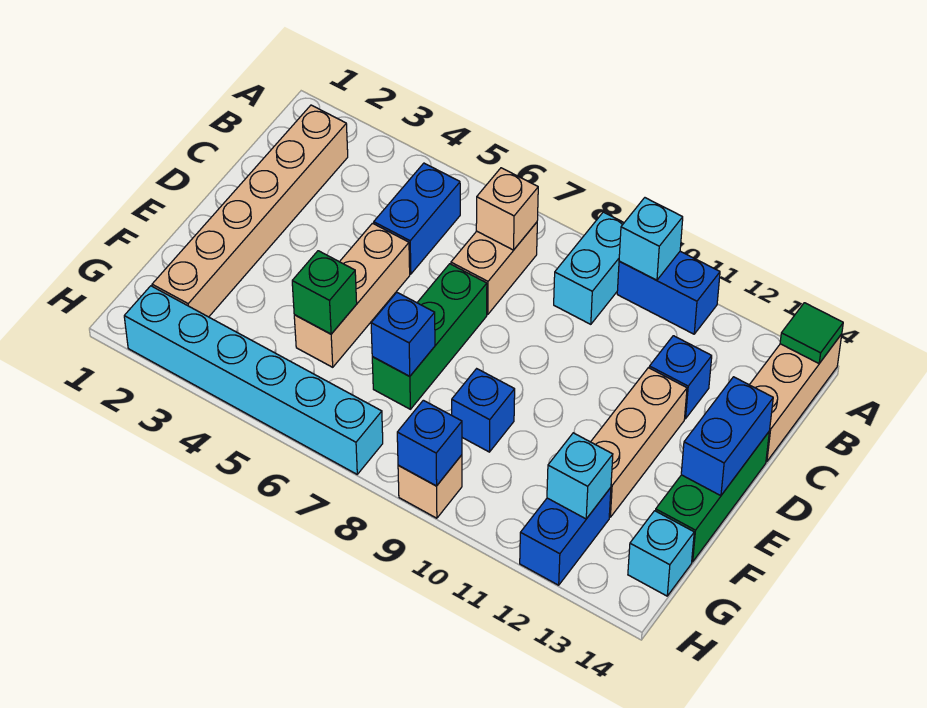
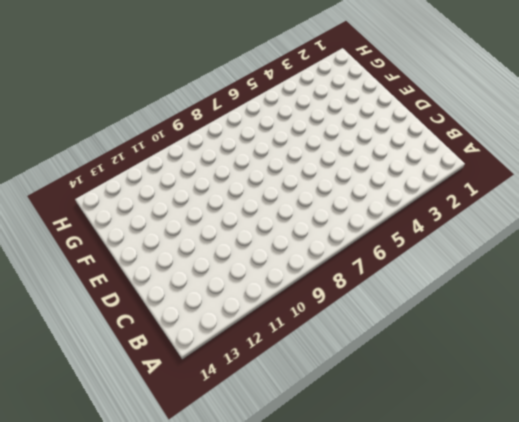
none -> cyan brick A9:B9 level 1
none -> blue brick A10:A11 level 1
none -> tan brick A14:C14 level 1

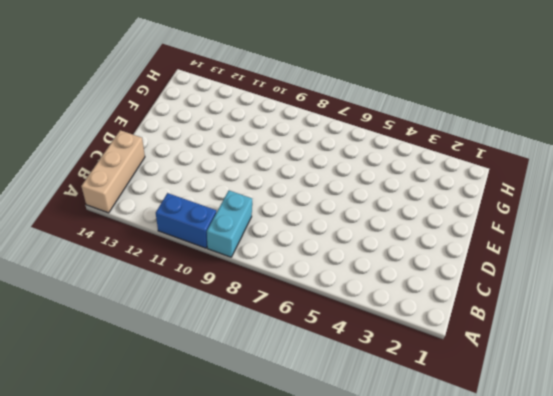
none -> tan brick B2:G2 level 1
none -> blue brick B5:C5 level 1
none -> tan brick B7:C7 level 1

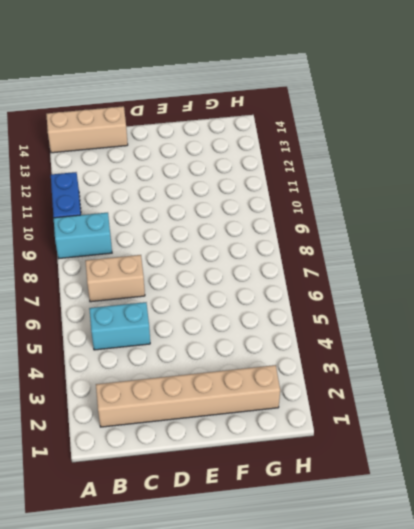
cyan brick B5:C5 level 1 -> blue brick B5:C5 level 1
none -> blue brick C12 level 1
none -> tan brick D5:F5 level 1
none -> green brick D7:F7 level 1

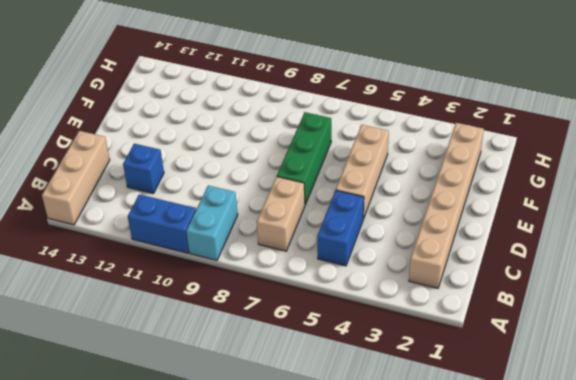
none -> tan brick D12:F12 level 1
none -> green brick D14:F14 level 1
none -> blue brick F9 level 1

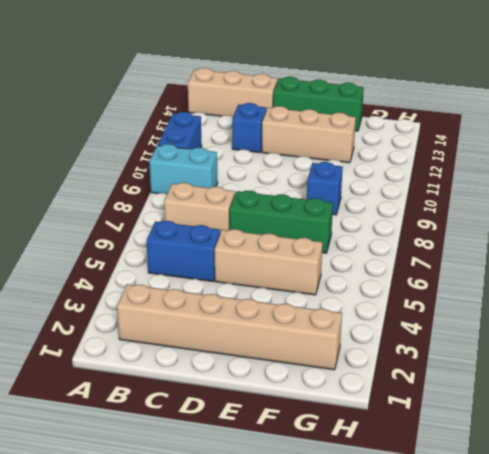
none -> blue brick G12:H12 level 1
none -> cyan brick G14 level 1
none -> cyan brick H2:H7 level 1

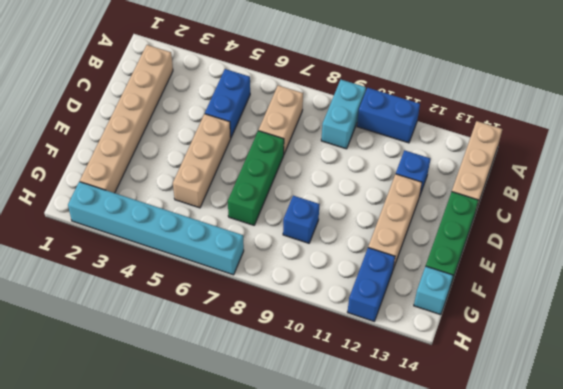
none -> tan brick H9 level 1
none -> cyan brick A10 level 2
none -> green tile A14 level 2

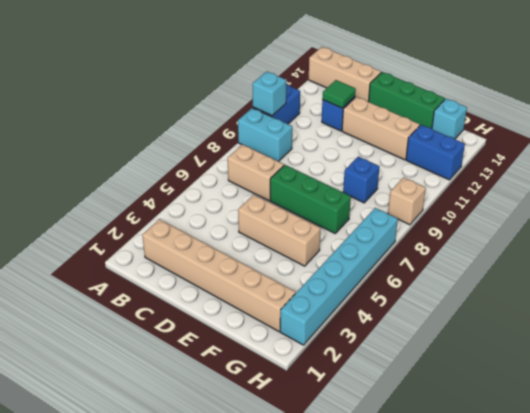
green tile C12 level 2 -> green tile A14 level 2
none -> blue brick B5:C5 level 1
none -> tan brick B7 level 2
none -> blue brick D14:E14 level 2

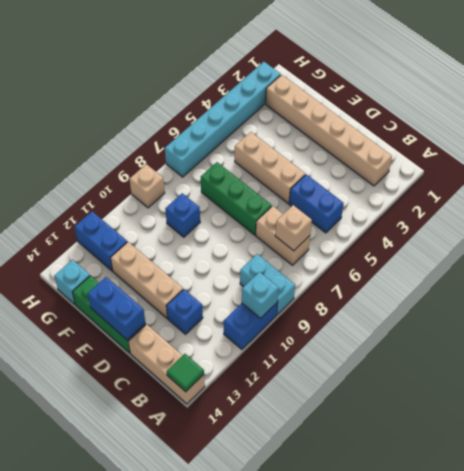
none -> green brick F5 level 2
none -> blue brick F7 level 2
none -> cyan brick G12 level 2

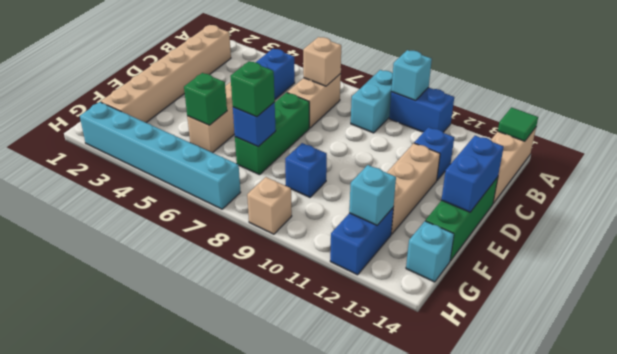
green brick F7 level 3 -> none
none -> blue brick H9 level 2

